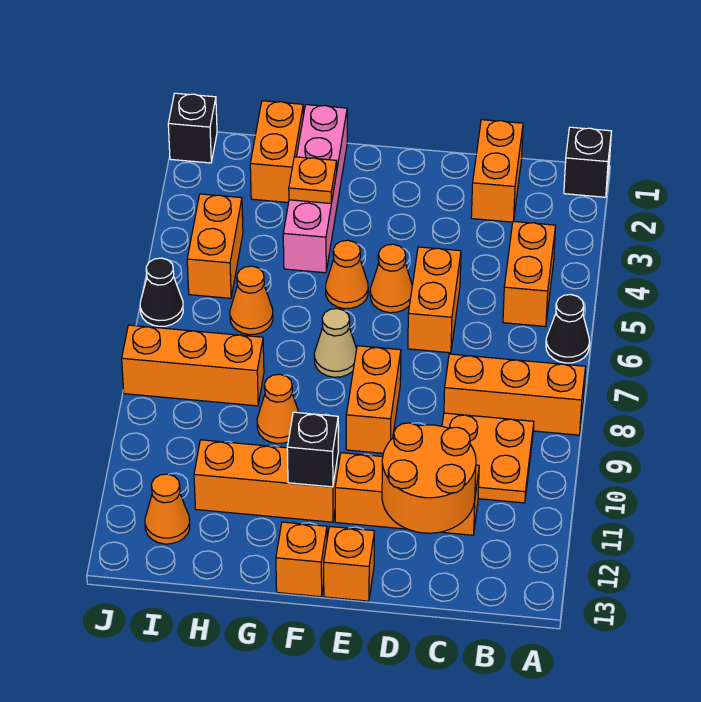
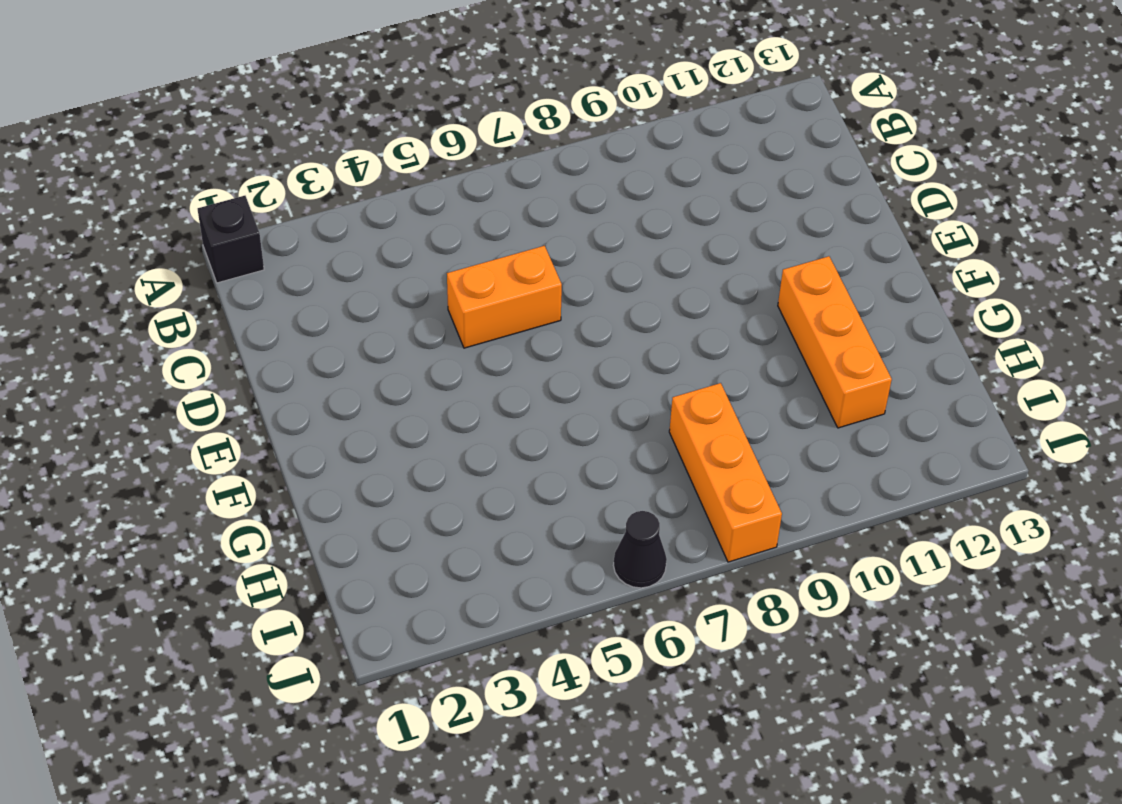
none -> black cone A6 level 1
none -> orange brick A8:C8 level 1
none -> orange brick B4:B5 level 1

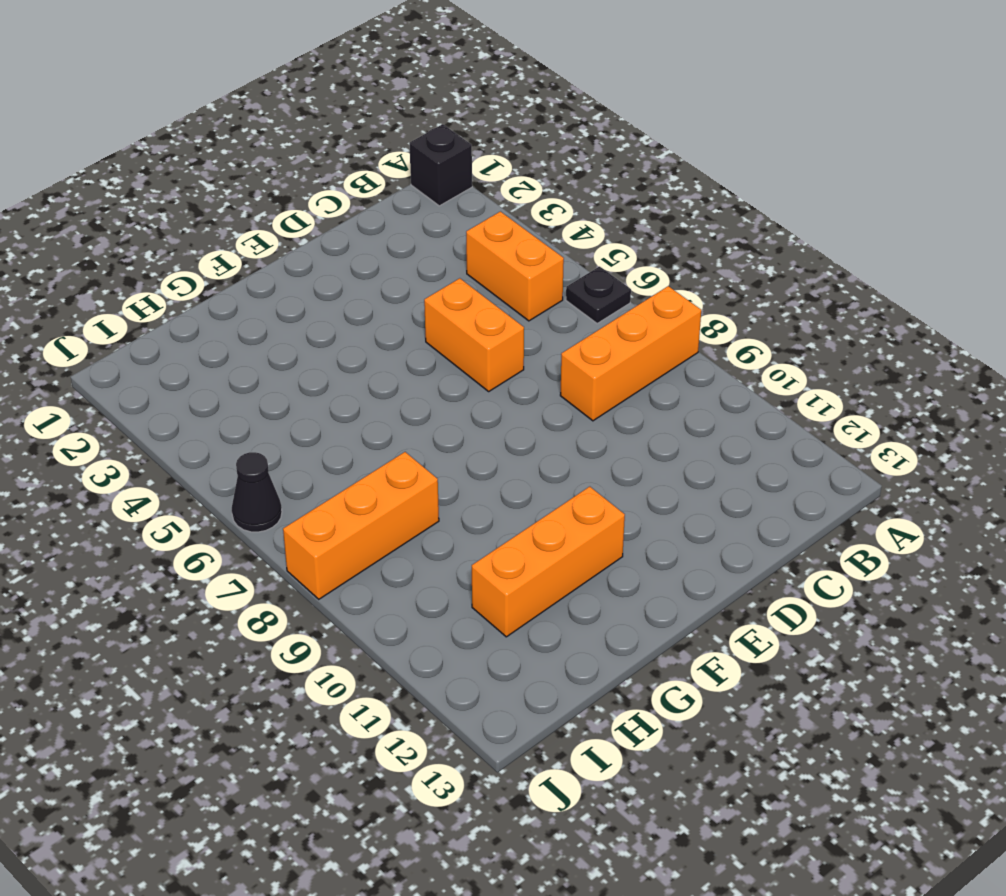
black plate A6 level 1 -> black cone A6 level 1
none -> orange plate B9:C10 level 1
none -> orange brick C1:C2 level 1
none -> orange brick C11:E11 level 1

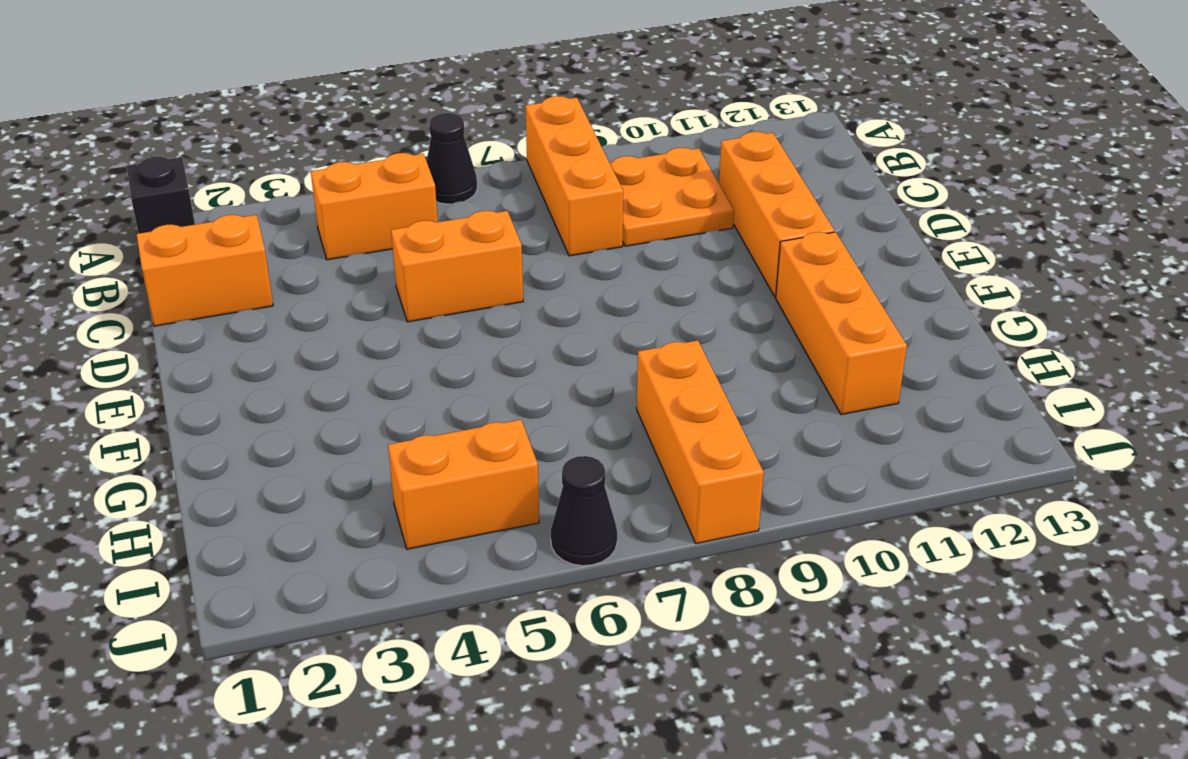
none -> orange cone E5 level 1
none -> orange brick E8:E9 level 1
none -> orange brick E13 level 1

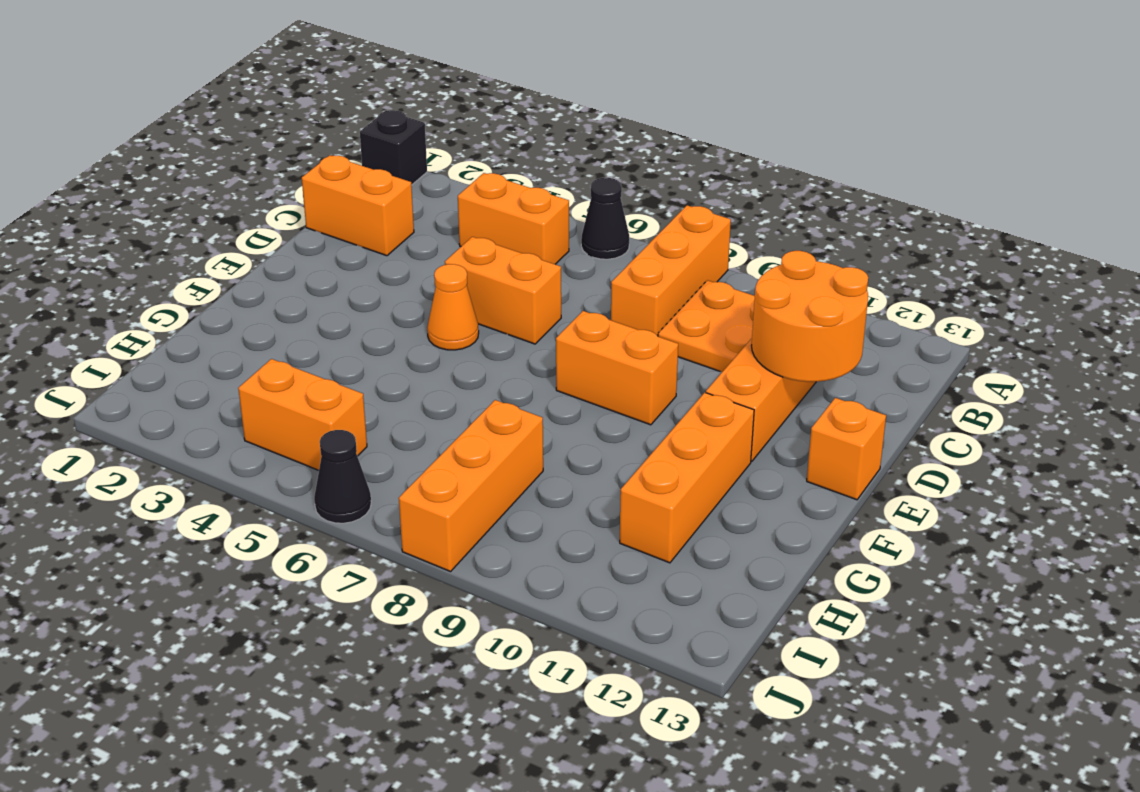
none -> orange cone F5 level 1
none -> tan cone F7 level 1
none -> orange brick F13 level 1

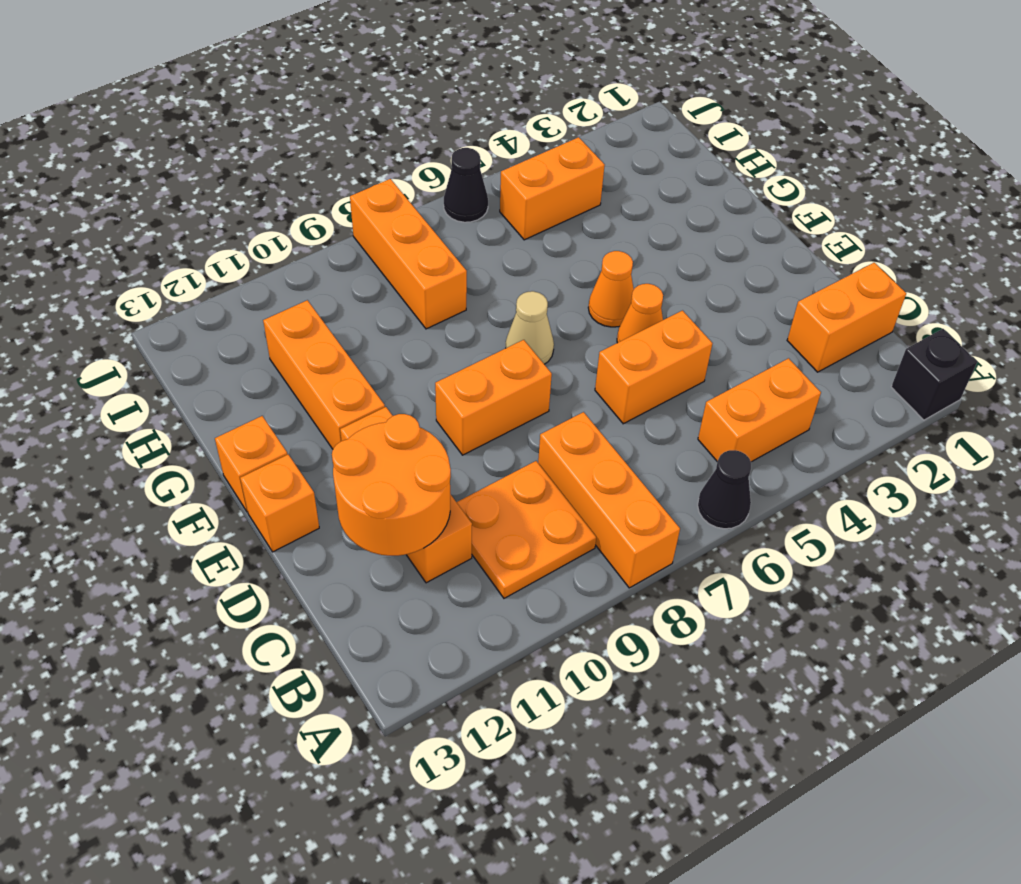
none -> pink brick G1:G4 level 1
none -> orange cone G9 level 1
none -> orange brick H1:H2 level 1

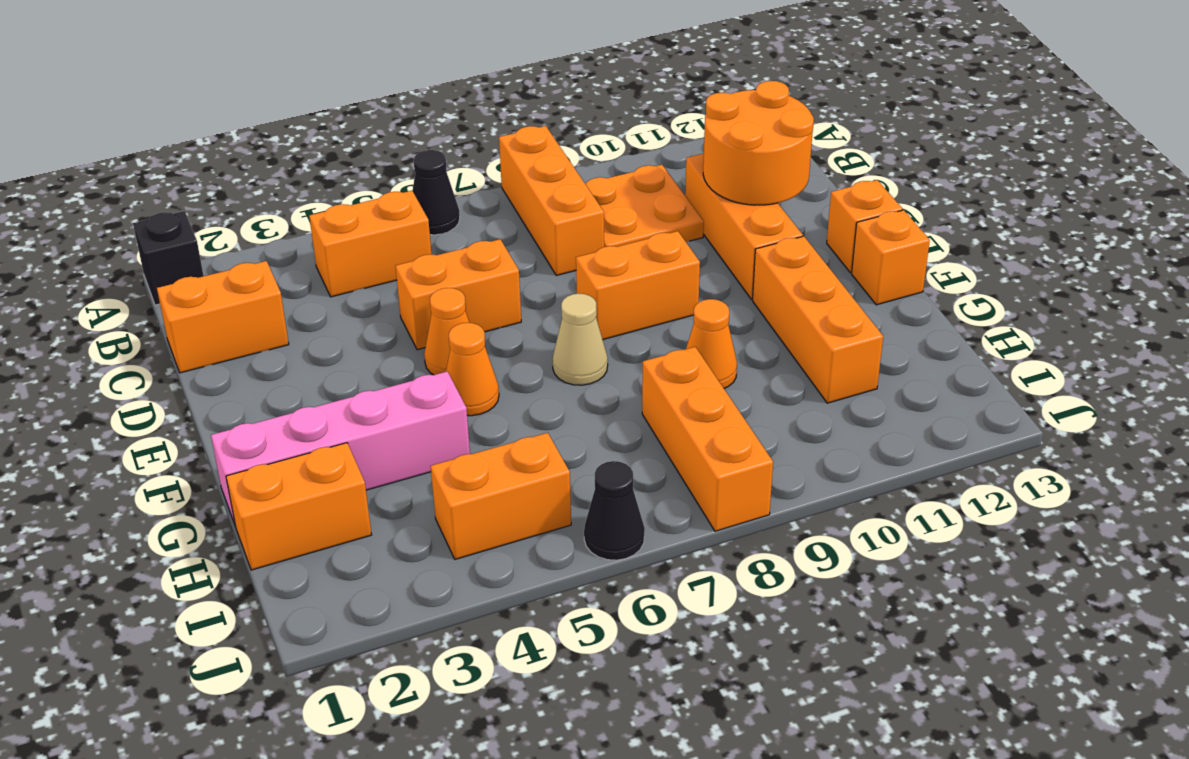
none -> orange cone H6 level 1
none -> orange cone I12 level 1
none -> black brick J1 level 1

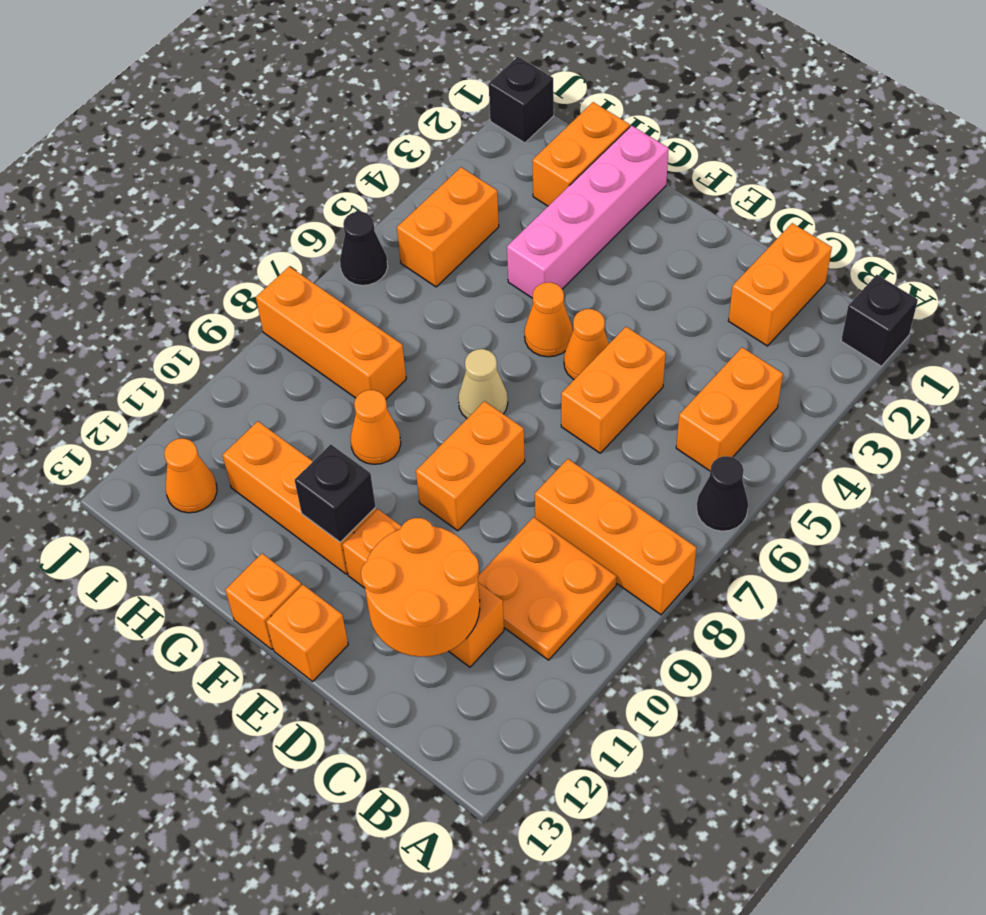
none -> orange cone H6 level 1
none -> orange plate G3 level 2

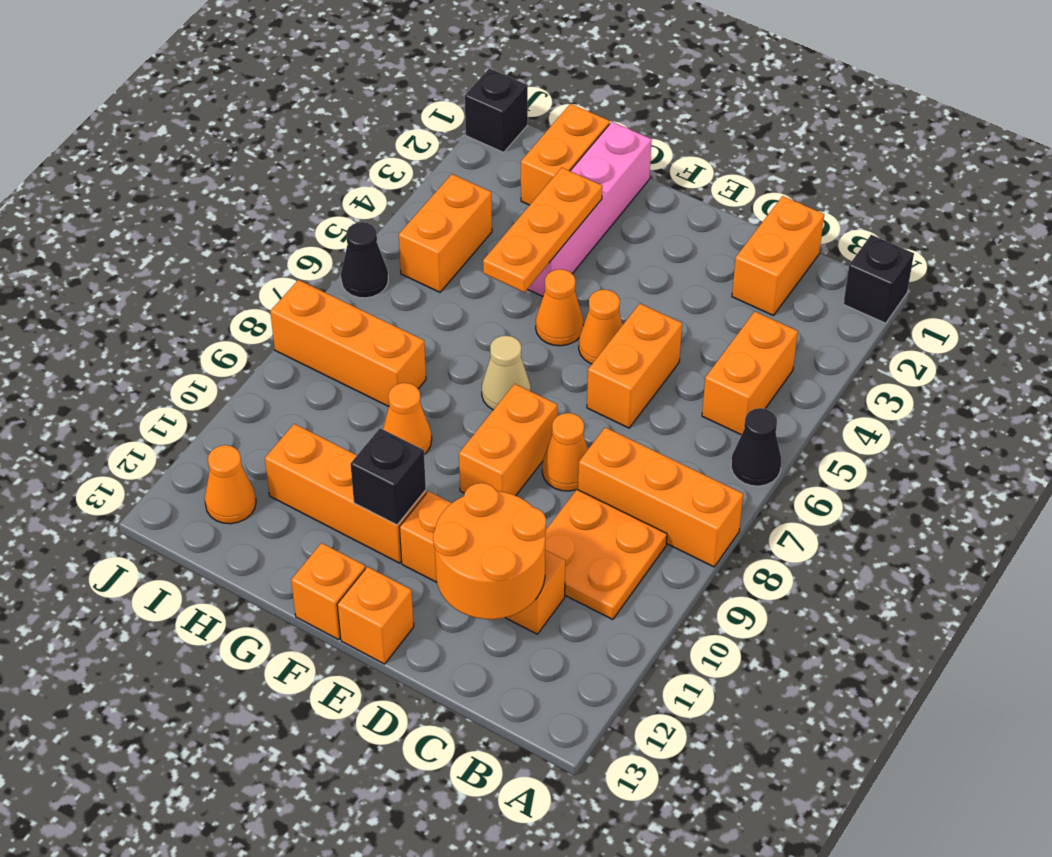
orange cone D8 level 1 -> orange cone H6 level 1
orange plate G3:G5 level 2 -> orange plate G3 level 2

